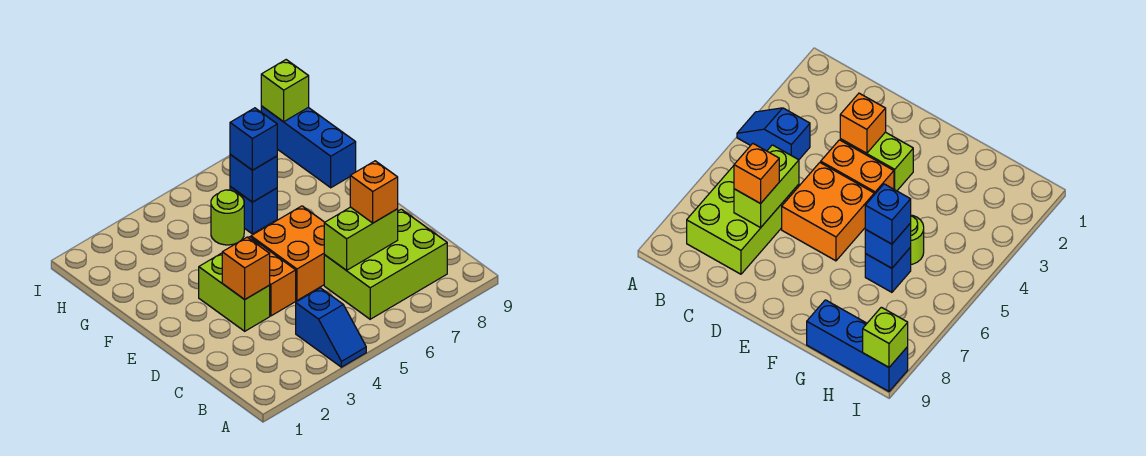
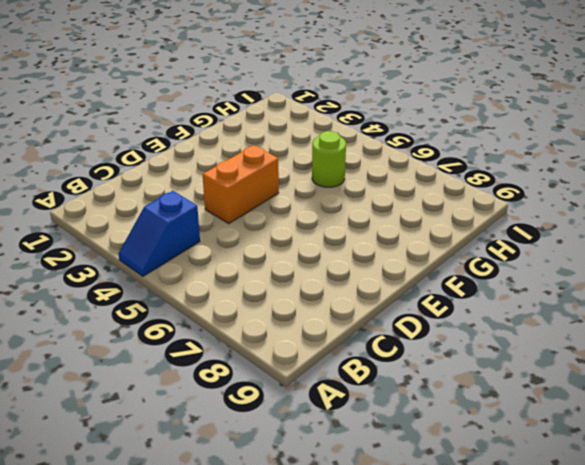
none -> lime brick B6:C8 level 1
none -> lime brick D3:E3 level 1
none -> orange brick D5:E6 level 1

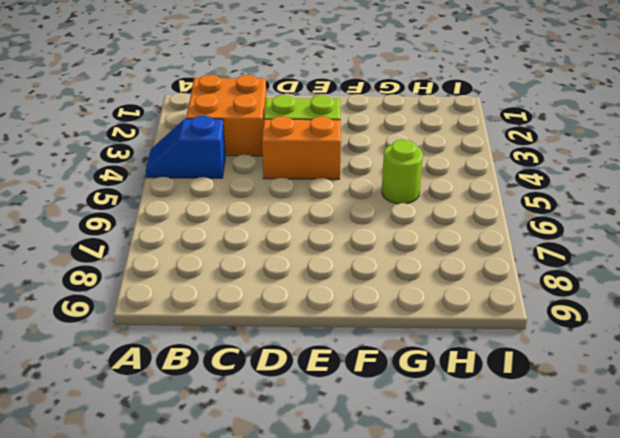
orange brick B2:C3 level 1 -> orange brick D5:E6 level 1
none -> lime brick B6:C8 level 1
none -> blue brick G6 level 1
none -> blue brick G9:I9 level 1

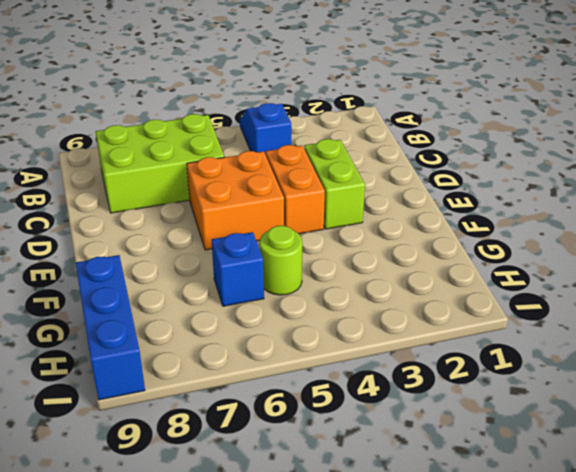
none -> lime brick C6:C7 level 2
none -> orange brick D3 level 2
none -> blue brick G6 level 2

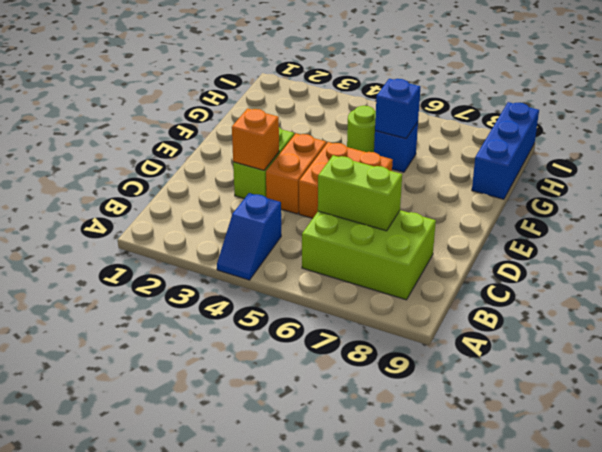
none -> lime brick I9 level 2
none -> orange brick C7 level 3
none -> blue brick G6 level 3

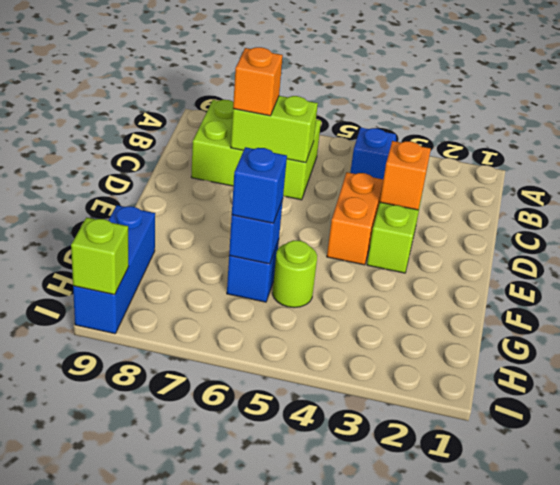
none -> orange brick D5:E6 level 1

